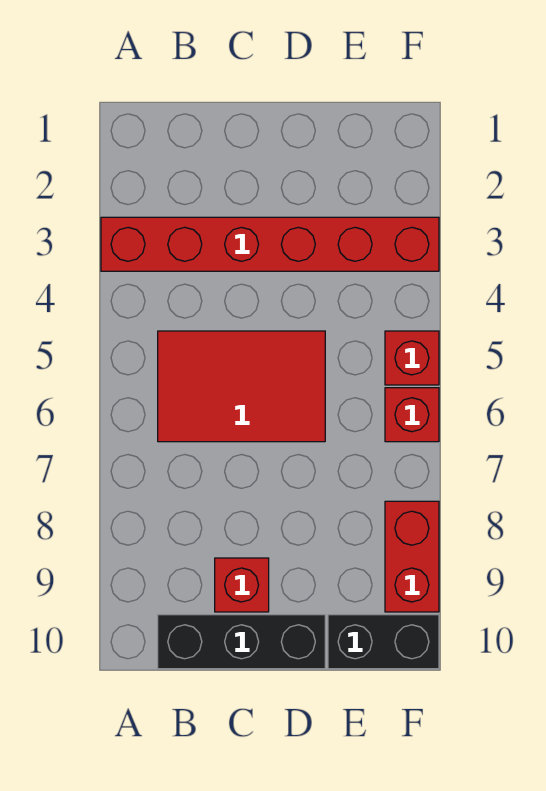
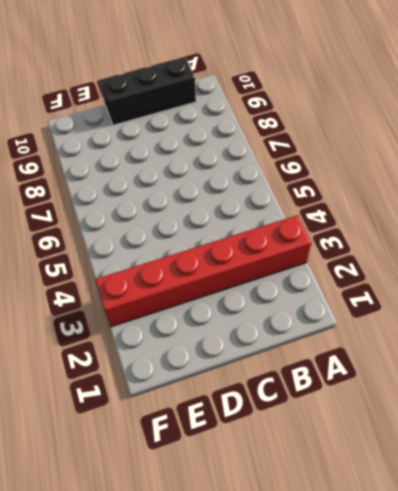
none -> red tile B5:D6 level 1
none -> red brick C9 level 1

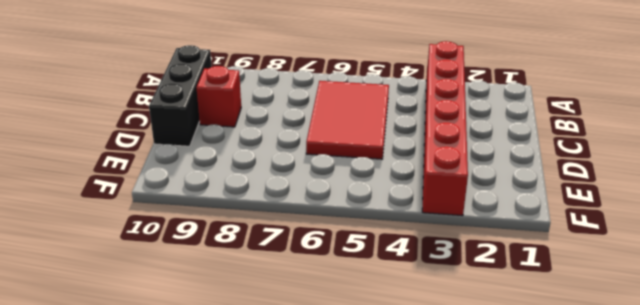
none -> black brick E10:F10 level 1
none -> red brick F5 level 1

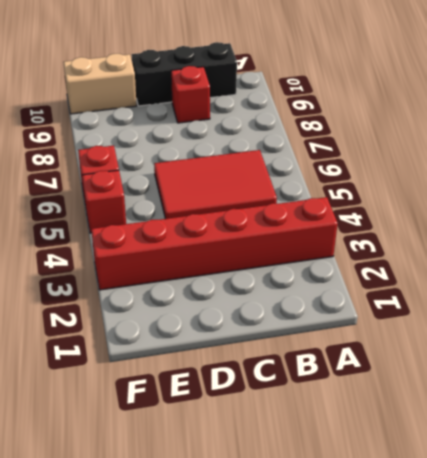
tan brick E10:F10 level 1 -> black brick E10:F10 level 1
none -> red brick F8:F9 level 1

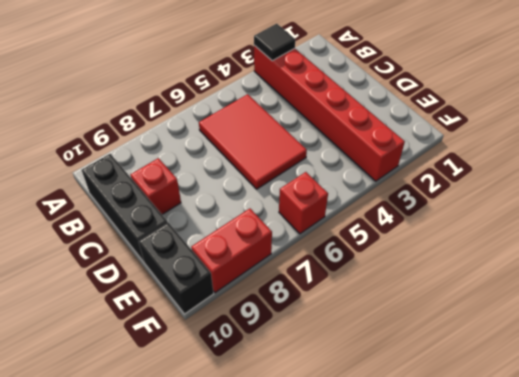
black tile A3 level 2 -> none
none -> red brick F5 level 1

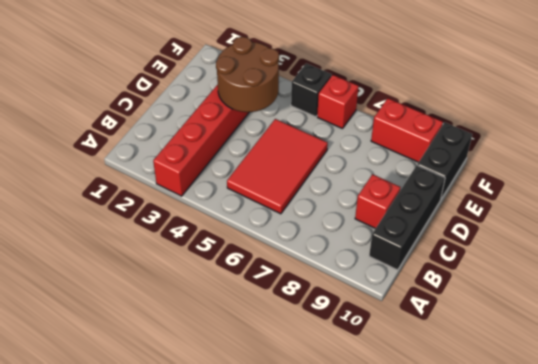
brown round brick D3:E4 level 2 -> none
black brick F5 level 1 -> red brick F5 level 1

